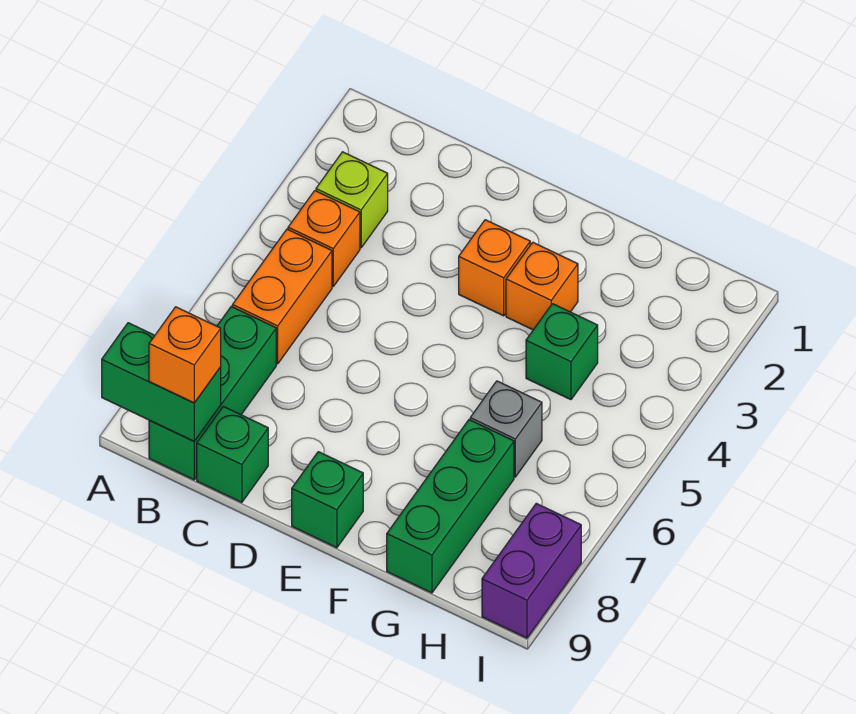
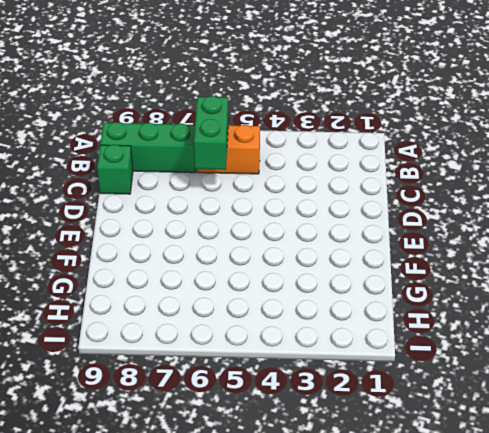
green brick B6:C6 level 2 -> green brick A9:B9 level 2
none -> lime brick B3 level 1
none -> orange brick B4 level 1
none -> orange brick E3 level 1

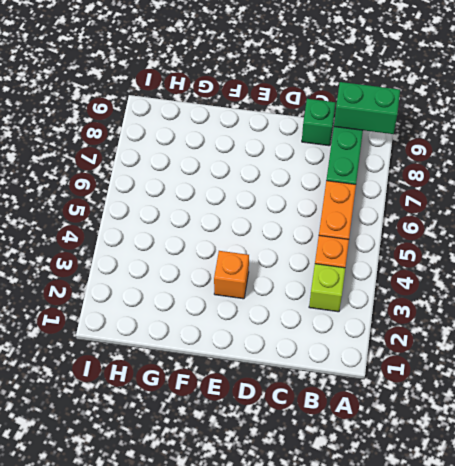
none -> green brick E9 level 1
none -> orange brick F3 level 1
none -> green brick G4 level 1

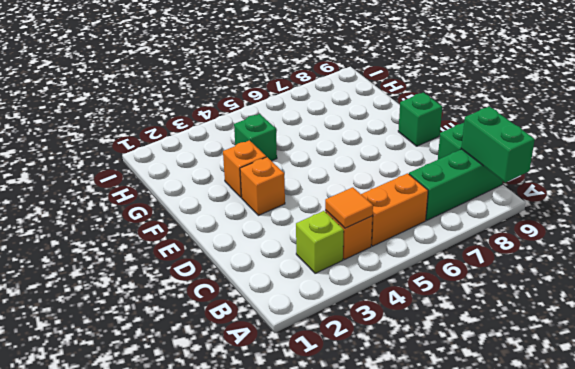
orange tile B4 level 2 -> none
none -> grey brick G6 level 1
none -> green brick G7:G9 level 1
none -> purple brick I8:I9 level 1

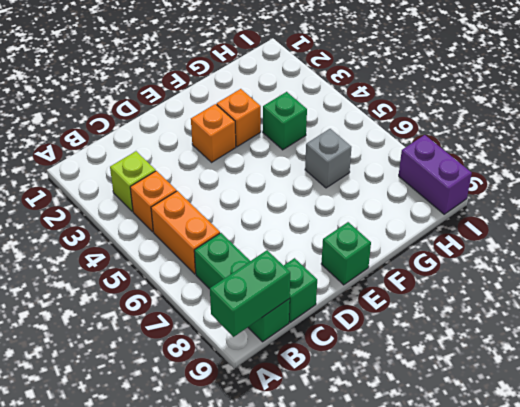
none -> green brick G7:G9 level 1
none -> orange brick B9 level 3

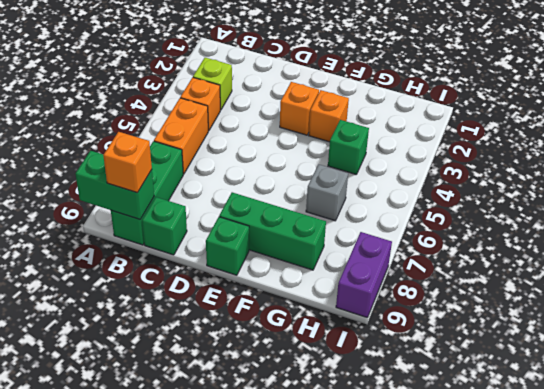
green brick E8:G8 level 1 -> green brick G7:G9 level 1

